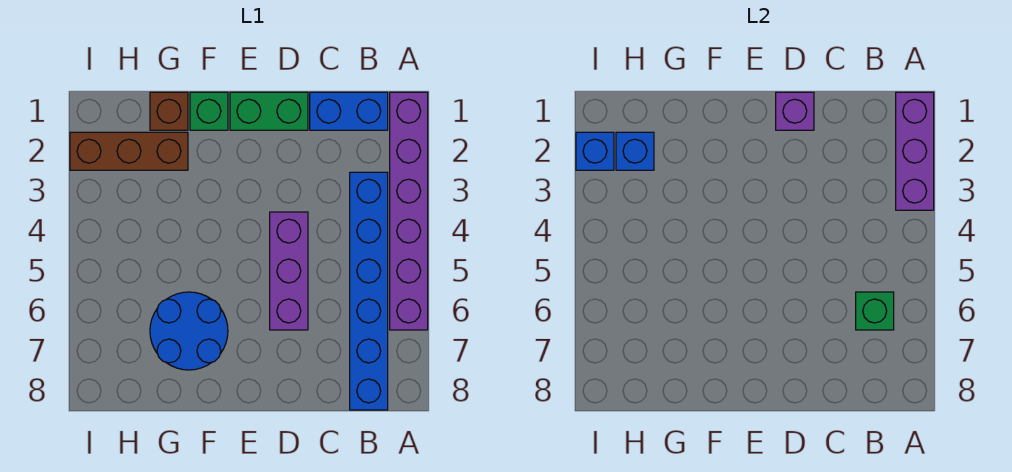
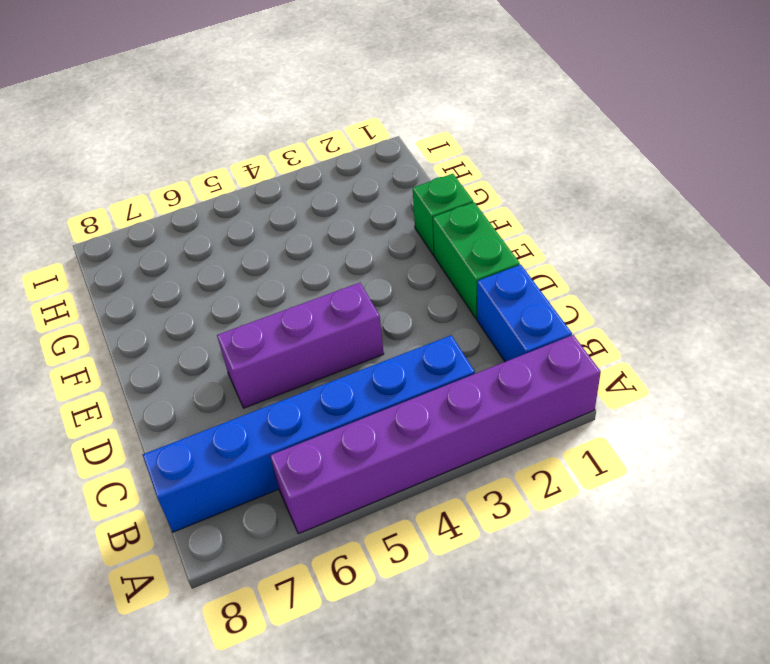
none -> blue round brick F6:G7 level 1
none -> brown brick G1 level 1
none -> brown brick G2:I2 level 1

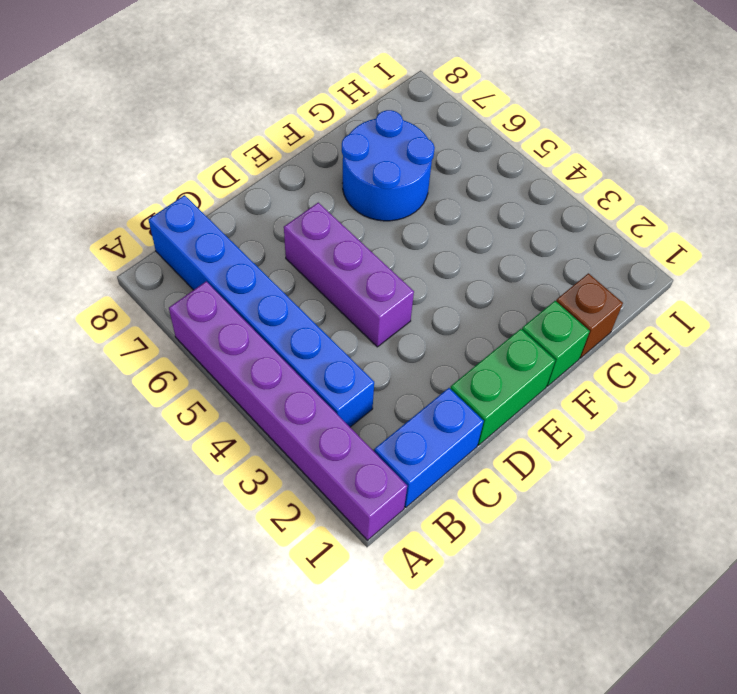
none -> brown brick G2:I2 level 1
none -> purple brick A1:A3 level 2
none -> green brick B6 level 2

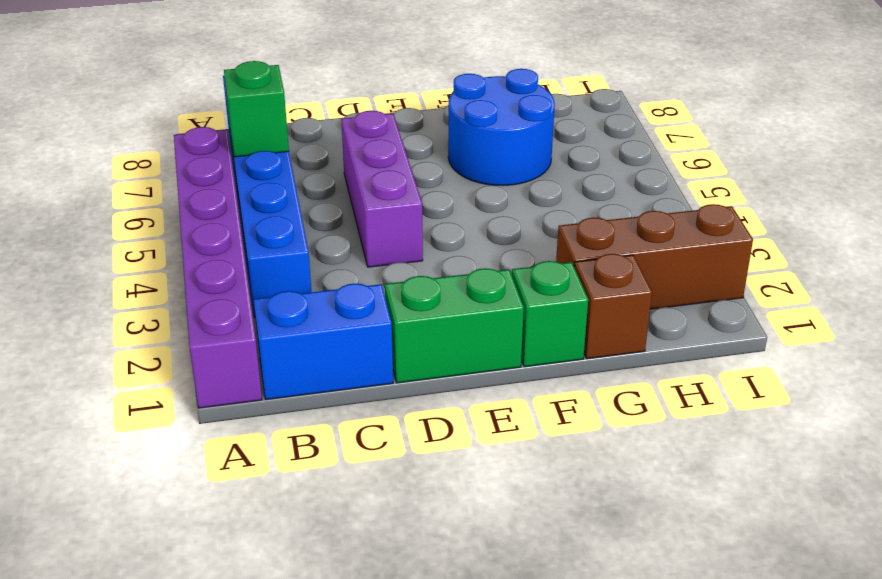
none -> purple brick A1:A3 level 2
none -> purple brick D1 level 2
none -> blue brick H2 level 2

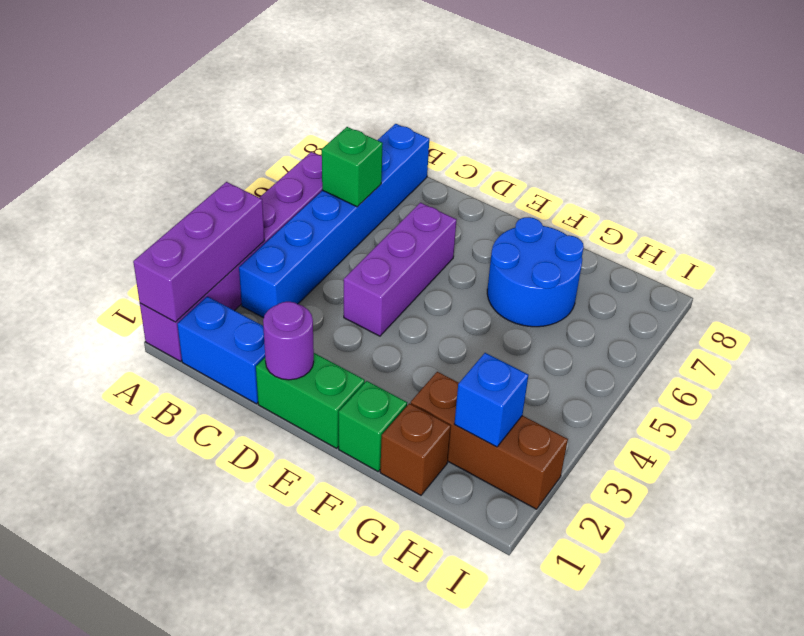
purple round brick D1 level 2 -> purple brick D1 level 2
none -> blue brick I2 level 2

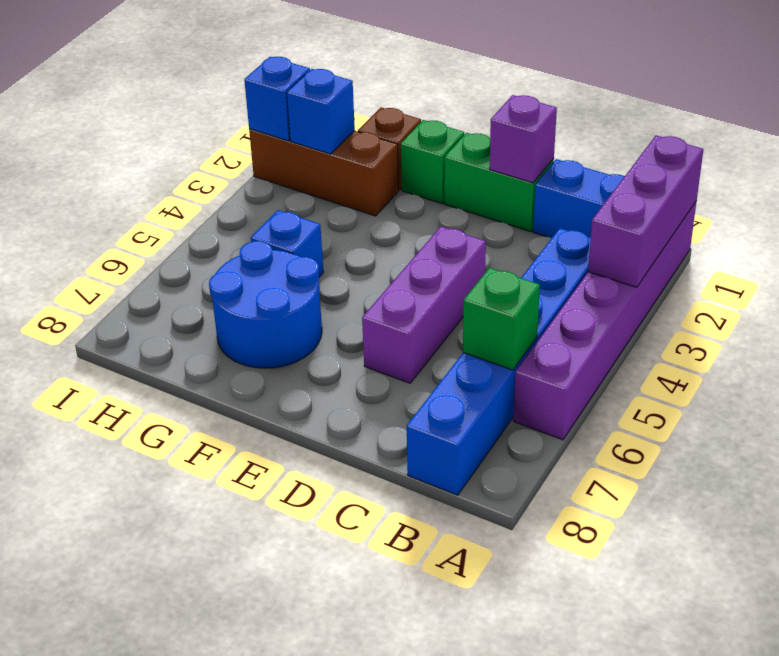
blue brick G5 level 1 -> none

